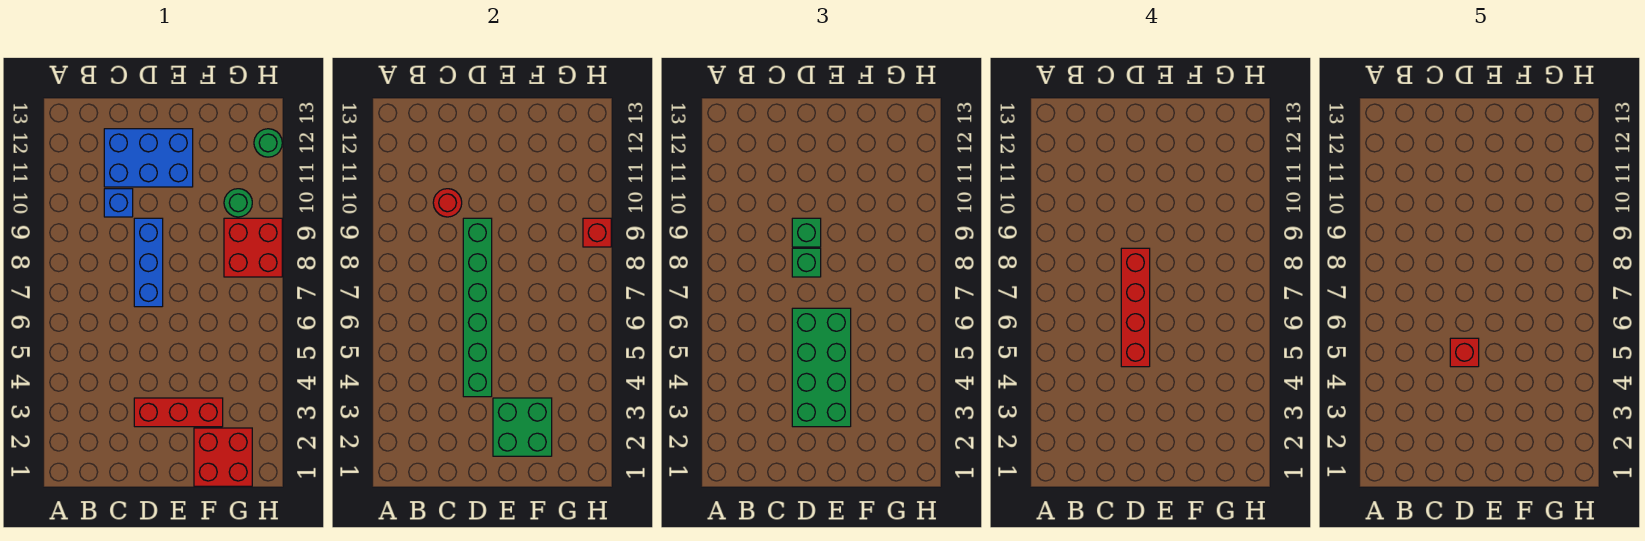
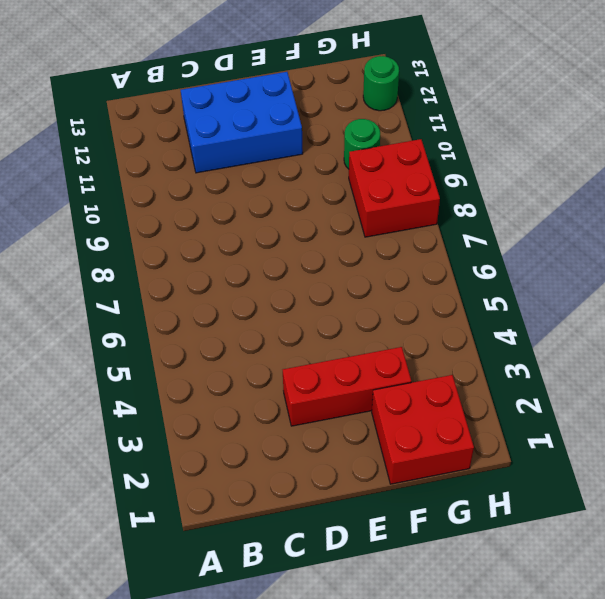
none -> blue brick C10 level 1
none -> blue brick D7:D9 level 1
none -> red round brick C10 level 2

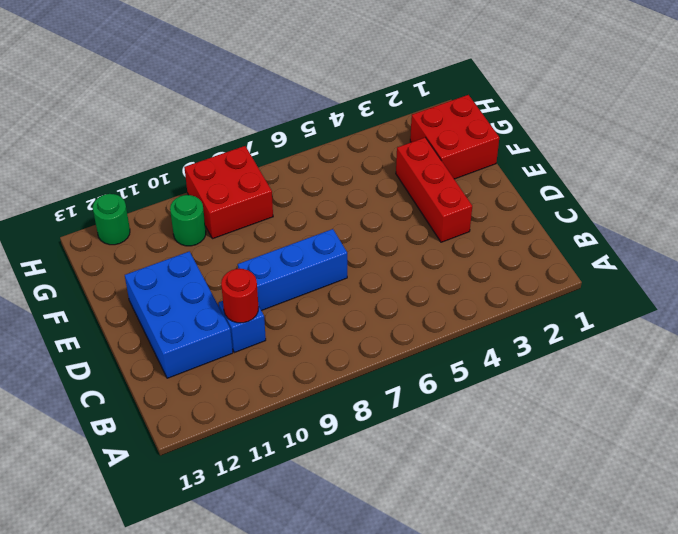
none -> green brick D4:D9 level 2
none -> green brick E2:F3 level 2
none -> red brick H9 level 2

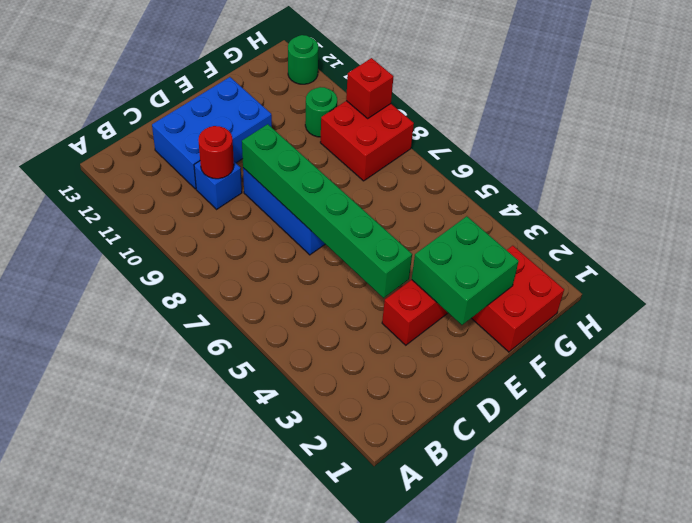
none -> green brick D3:E6 level 3
none -> green brick D8 level 3
none -> green brick D9 level 3

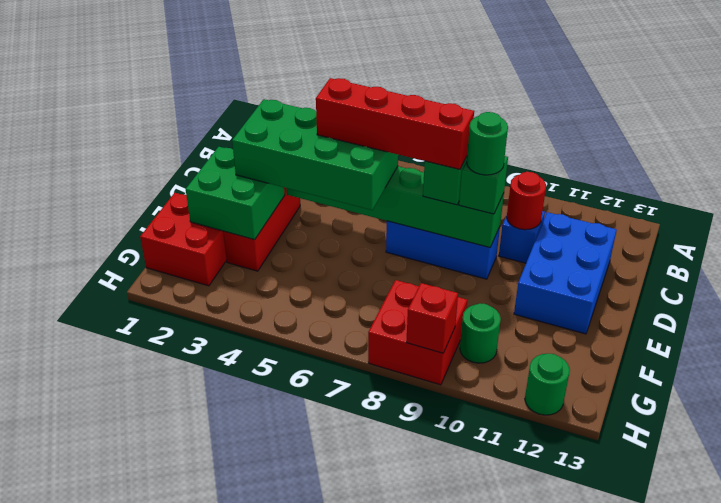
green round brick D9 level 4 -> none
none -> red brick D5 level 5

